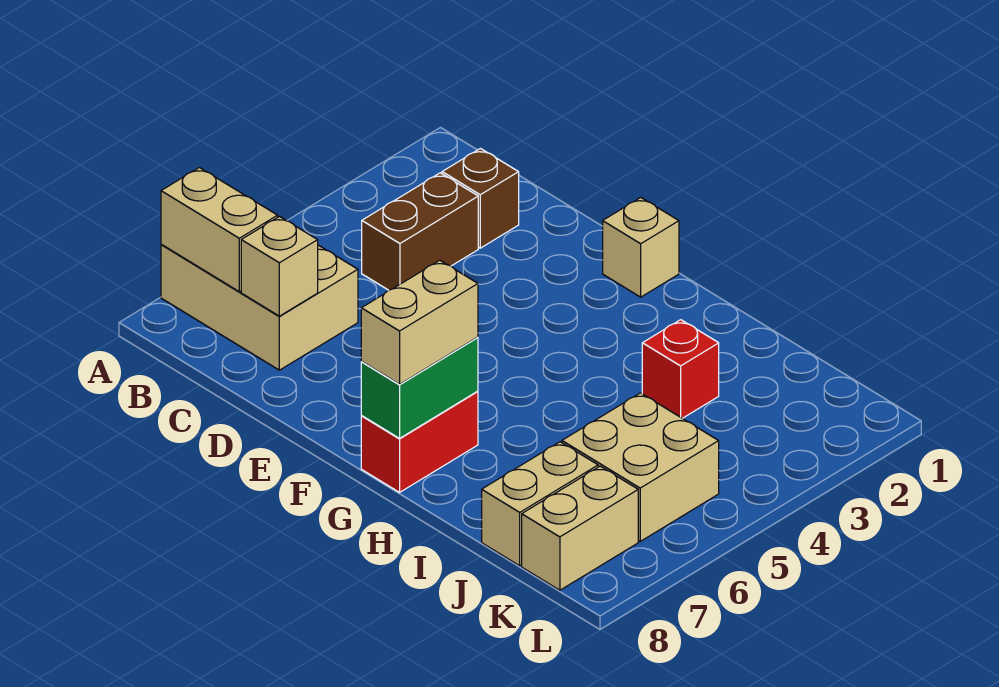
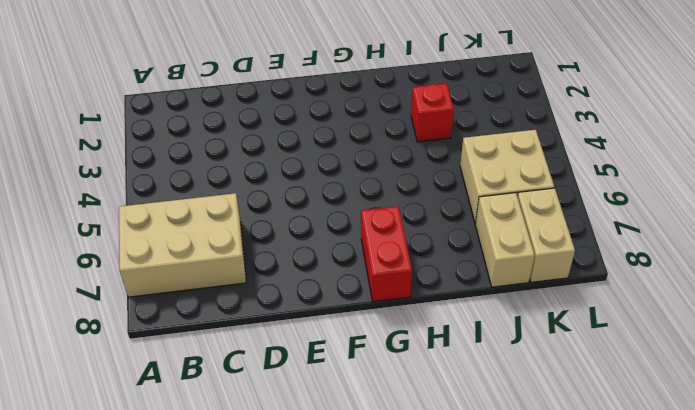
none -> brown brick C2 level 1
none -> brown brick C3:C4 level 1
none -> tan brick F1 level 1

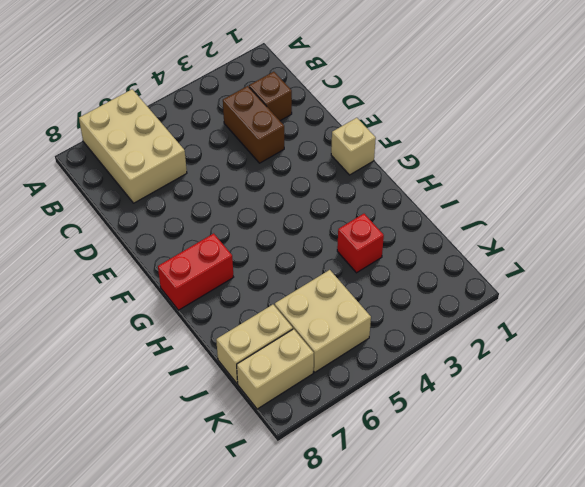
brown brick C3:D3 level 1 -> brown brick C3:C4 level 1
none -> tan brick A7:B7 level 2
none -> tan brick C7 level 2
none -> green brick G7:G8 level 2

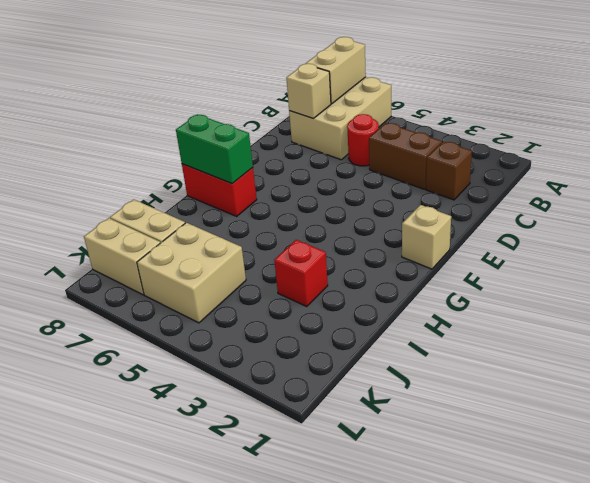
red round brick C5 level 1 -> none
none -> tan brick G7:G8 level 3

